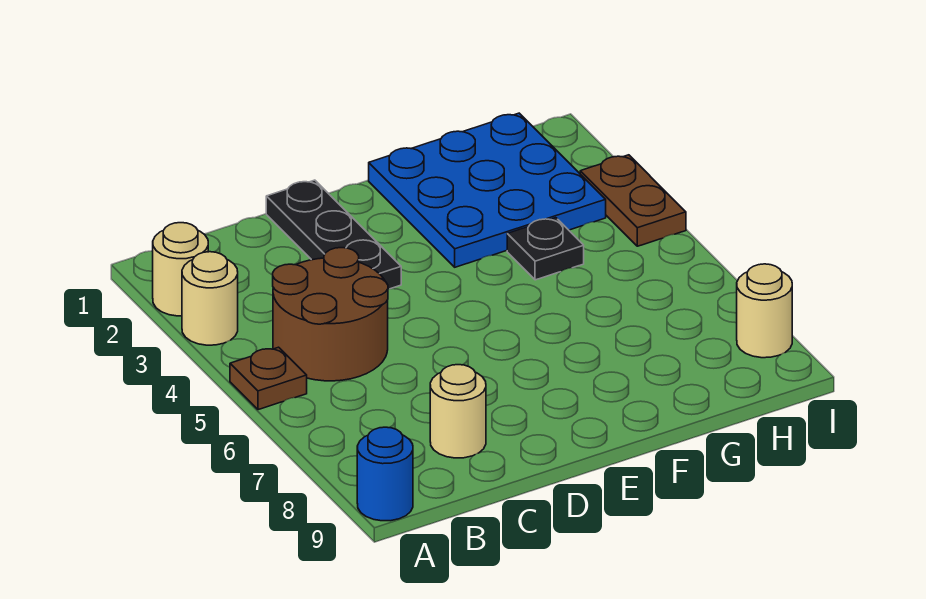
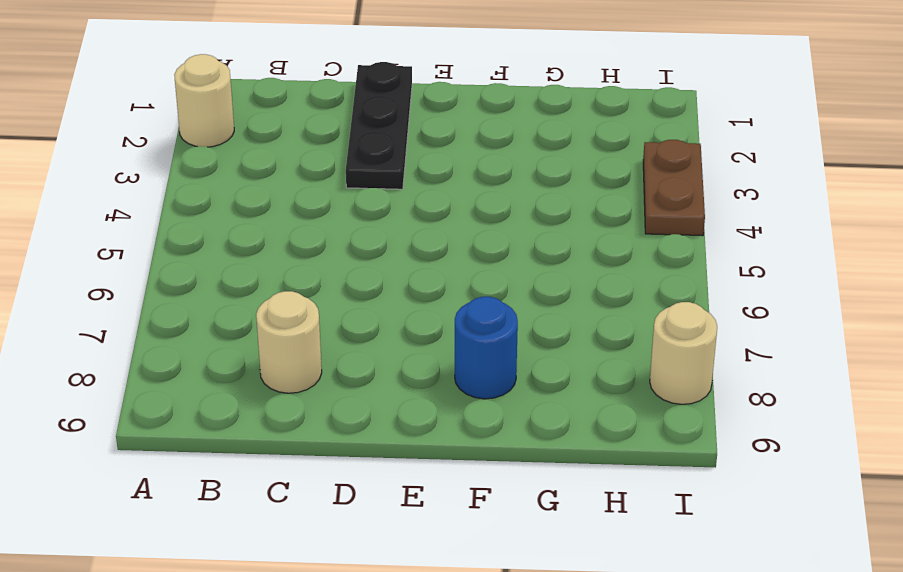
blue round brick F8 level 1 -> blue round brick A9 level 1
none -> tan round brick A3 level 1
none -> brown plate A5 level 1

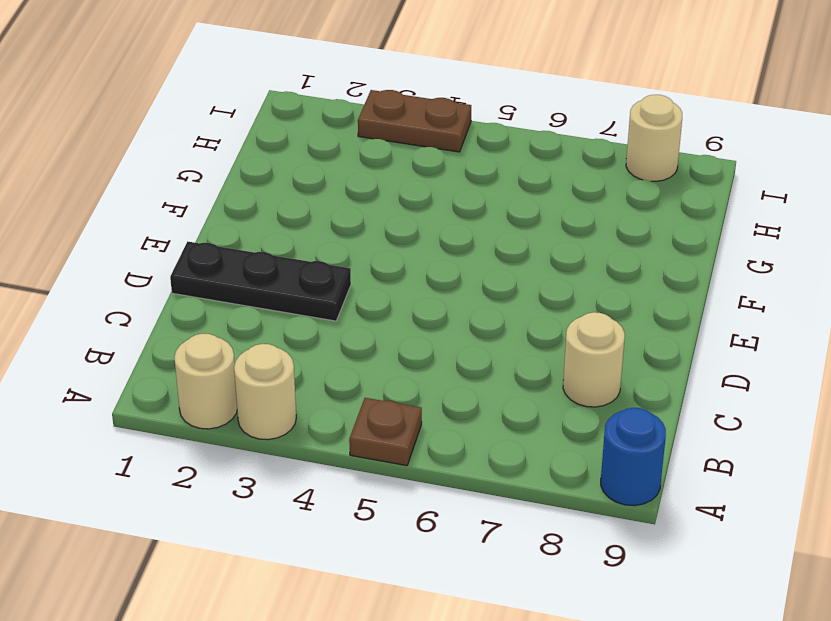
none -> brown round brick B4:C5 level 1
none -> blue plate F1:H3 level 1

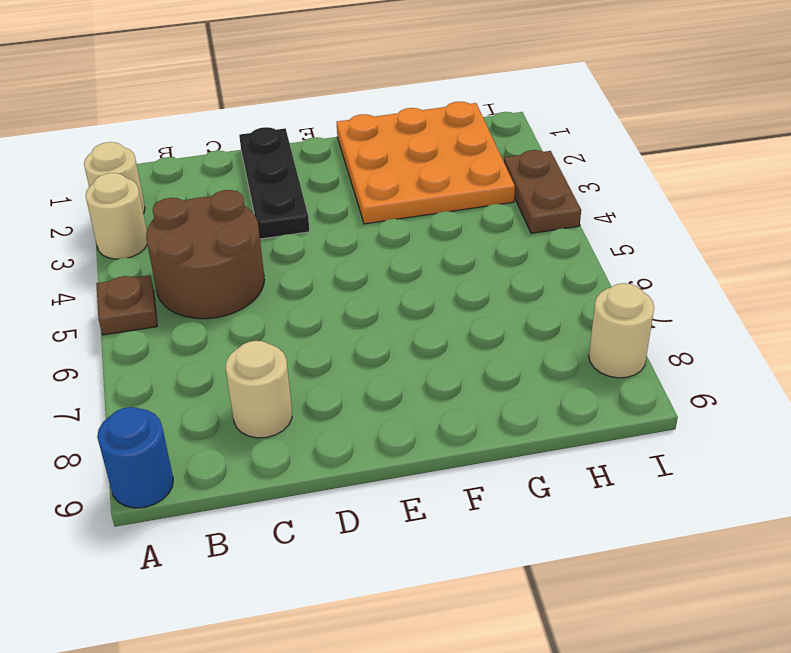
orange plate F1:H3 level 1 -> blue plate F1:H3 level 1
none -> black plate G4 level 1

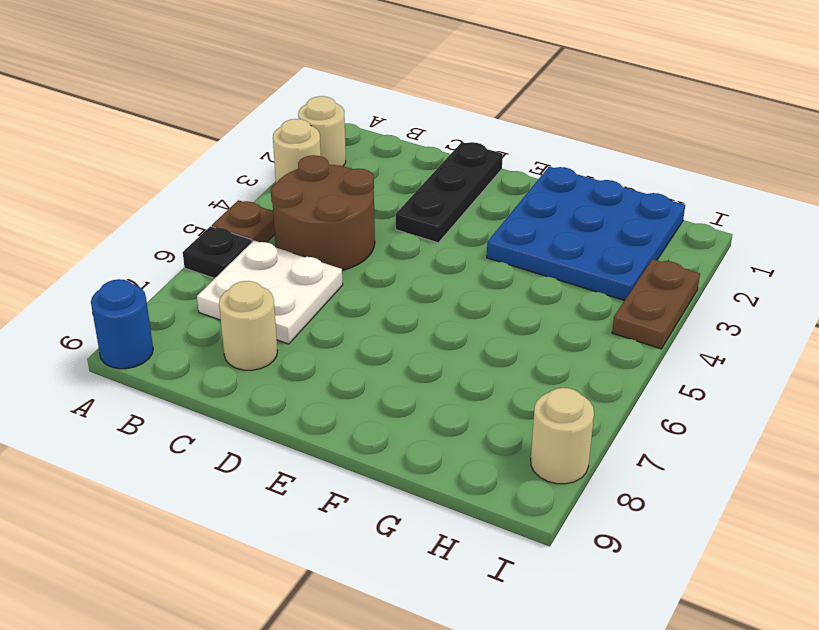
black plate A6 level 1 -> black plate G4 level 1
white plate B6:C7 level 1 -> none

